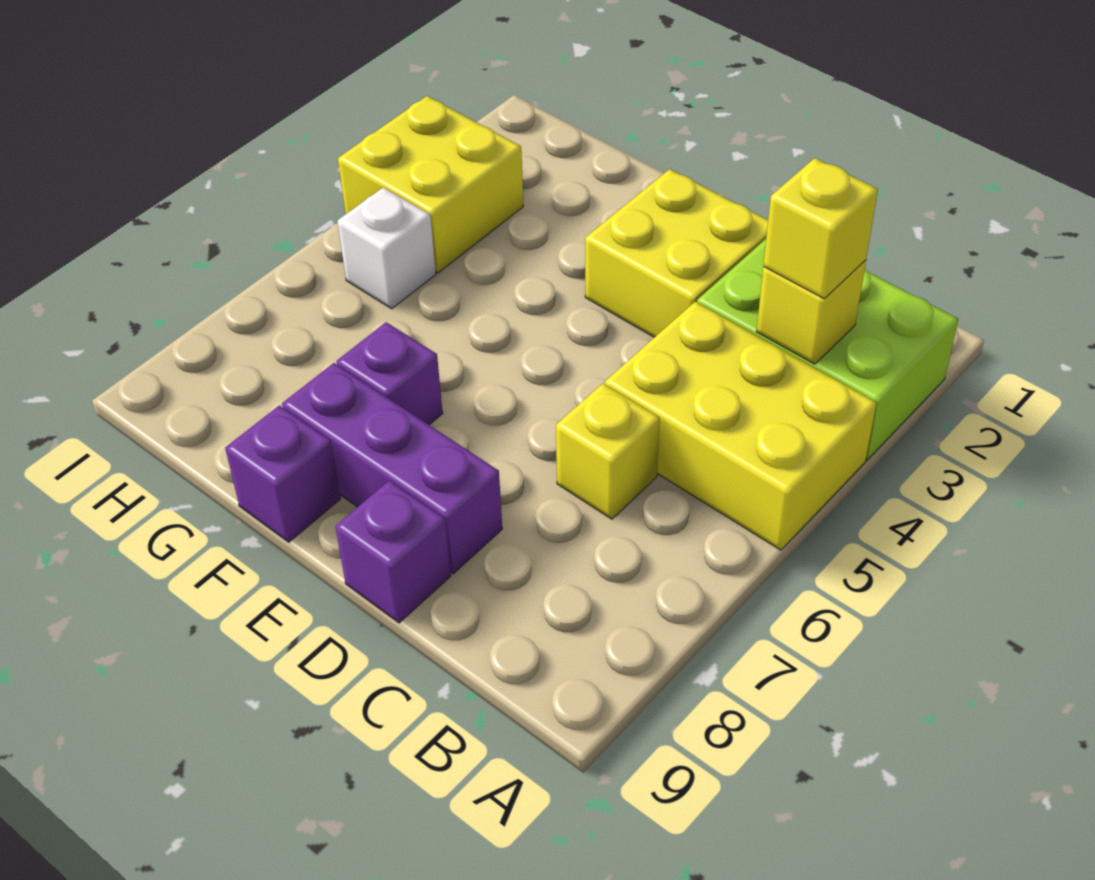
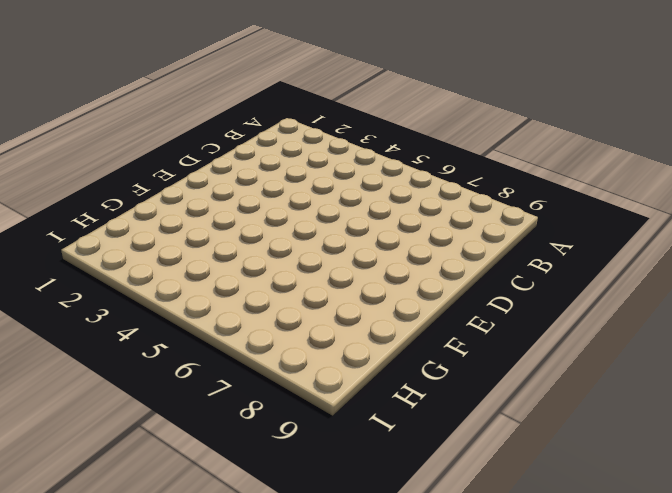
none -> lime brick A2:C3 level 1
none -> yellow brick A4:C5 level 1
none -> yellow brick C6 level 1

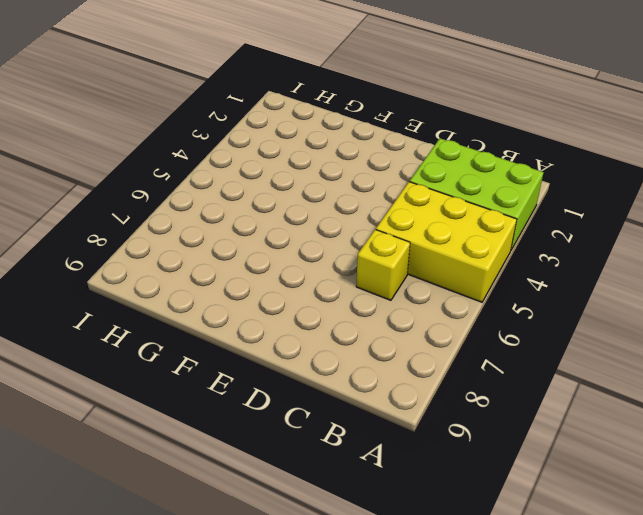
none -> yellow brick D2:E3 level 1
none -> purple brick D8:F8 level 1
none -> purple brick D9 level 1

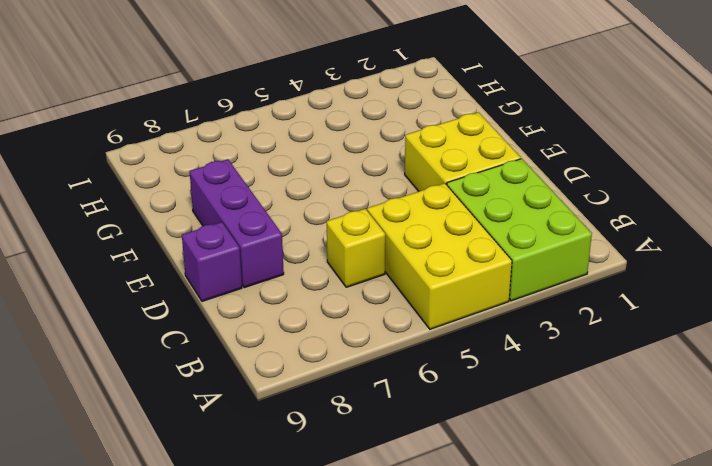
none -> purple brick F7 level 1
none -> purple brick F9 level 1
none -> yellow brick H3:I4 level 1

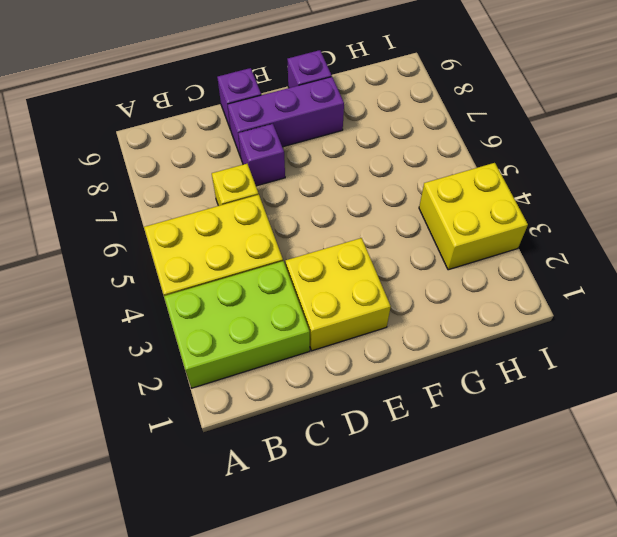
purple brick D7 level 1 -> purple brick F7 level 1
none -> white brick H5 level 1
none -> yellow brick B3 level 2
none -> yellow brick B3 level 3

